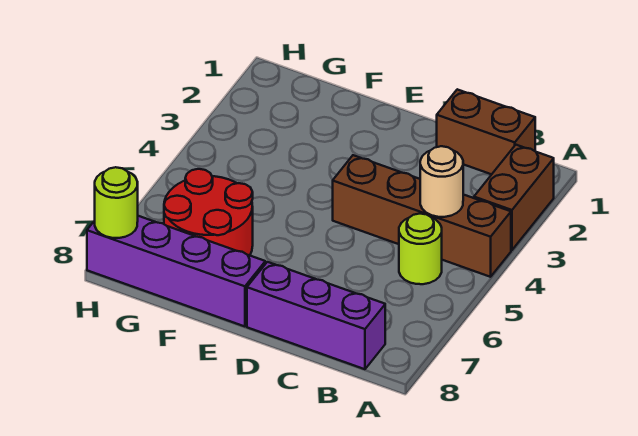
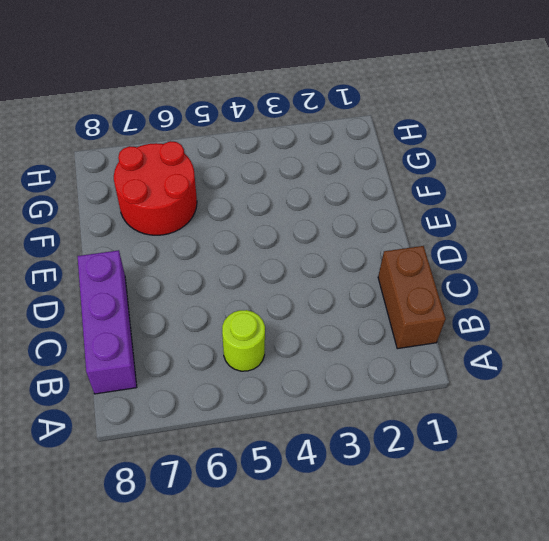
none -> brown brick A2:A3 level 1
none -> brown brick A4:D4 level 1

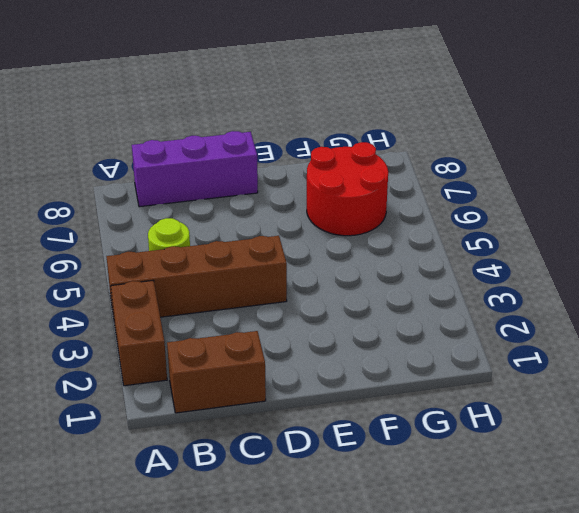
none -> purple brick E8:H8 level 1
none -> tan round brick B4 level 2

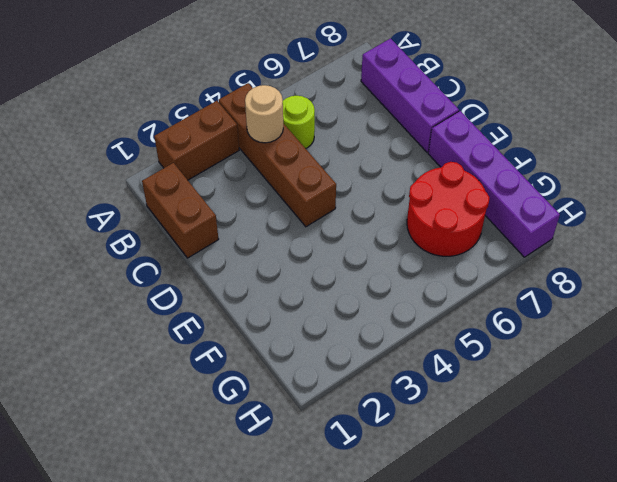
none -> lime round brick H8 level 2

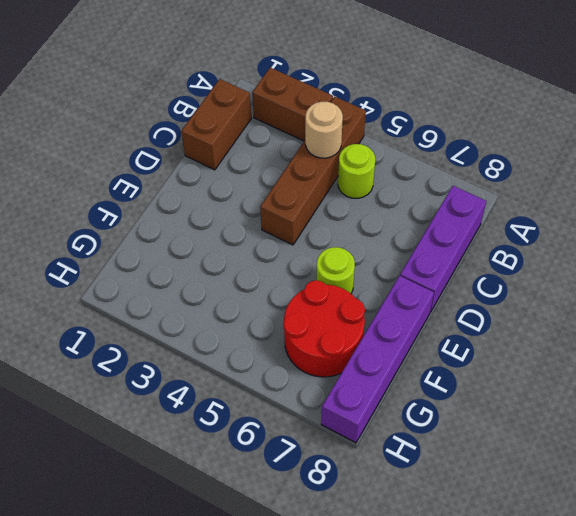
lime round brick E6 level 1 -> lime round brick H8 level 2

